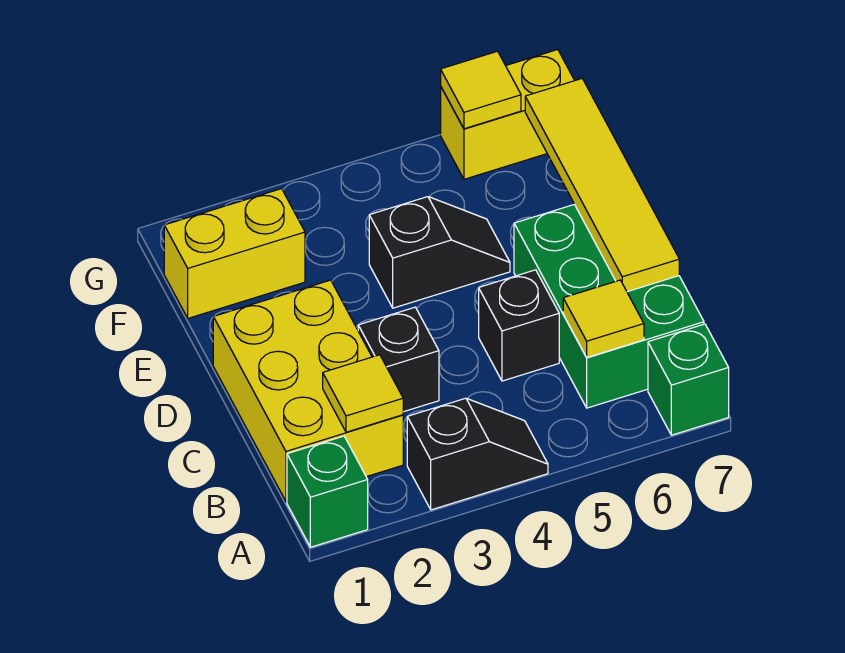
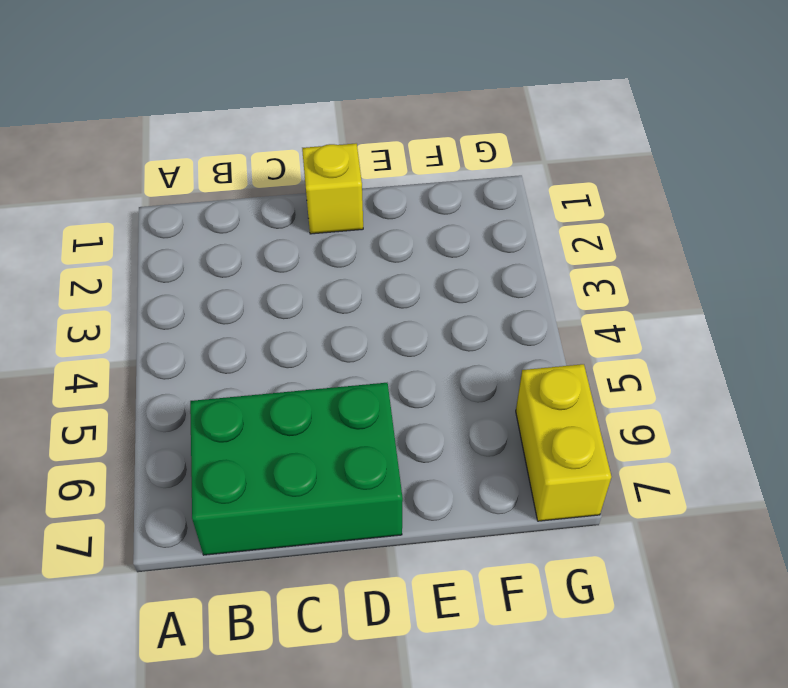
yellow brick D1 level 1 -> yellow brick B1:D2 level 1
none -> green brick A1 level 1
none -> black slope A3:A4 level 1 top 3
none -> green brick A7 level 1

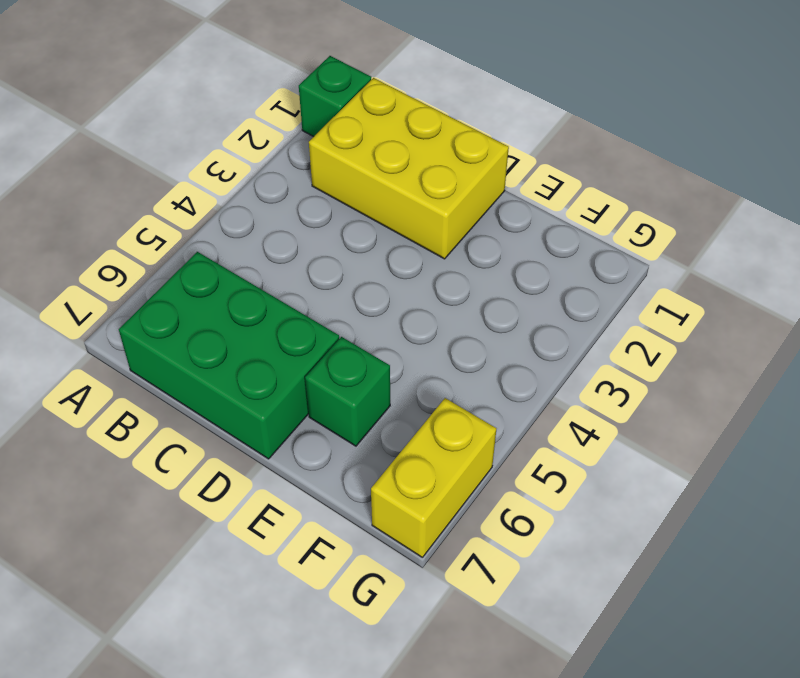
green brick E6 level 1 -> green brick A7 level 1
none -> black slope A3:A4 level 1 top 3
none -> black brick C3 level 1
none -> black brick C5 level 1

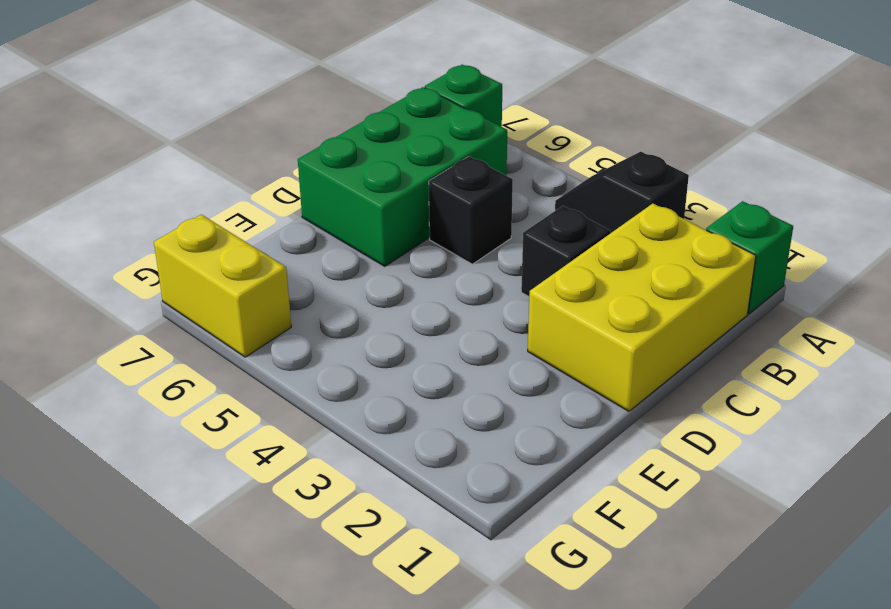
none -> black slope E4:E5 level 1 top 4
none -> yellow brick F1:F2 level 1
none -> yellow tile B2 level 2

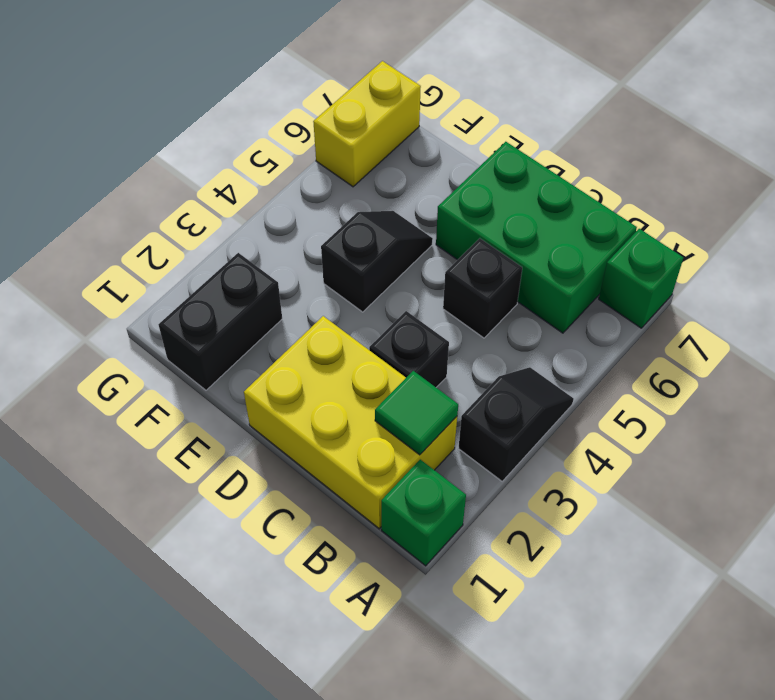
green tile B2 level 2 -> yellow tile B2 level 2
black brick F1:F2 level 1 -> yellow brick F1:F2 level 1
none -> yellow tile B6 level 2
none -> yellow tile C7:F7 level 2
none -> yellow tile G6 level 2

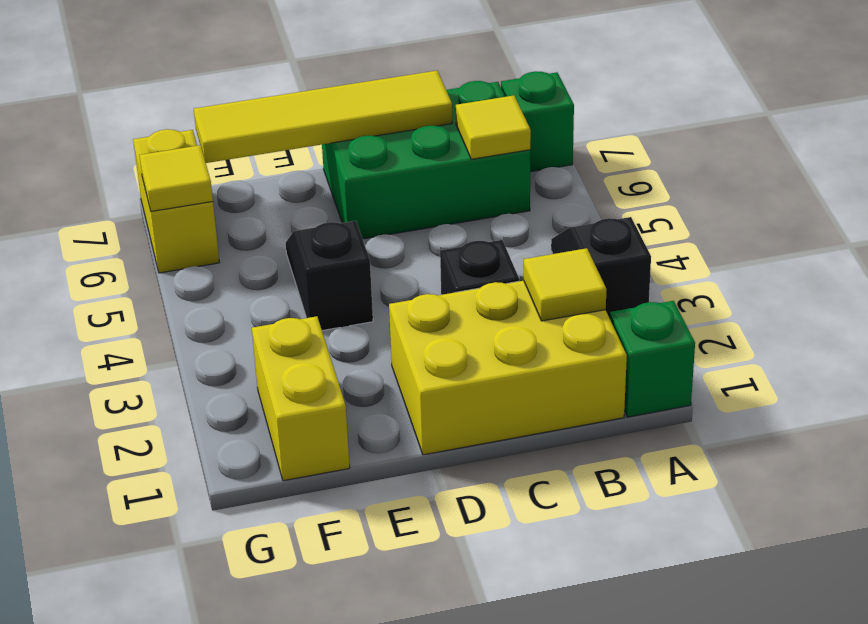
none -> black brick C5 level 1

